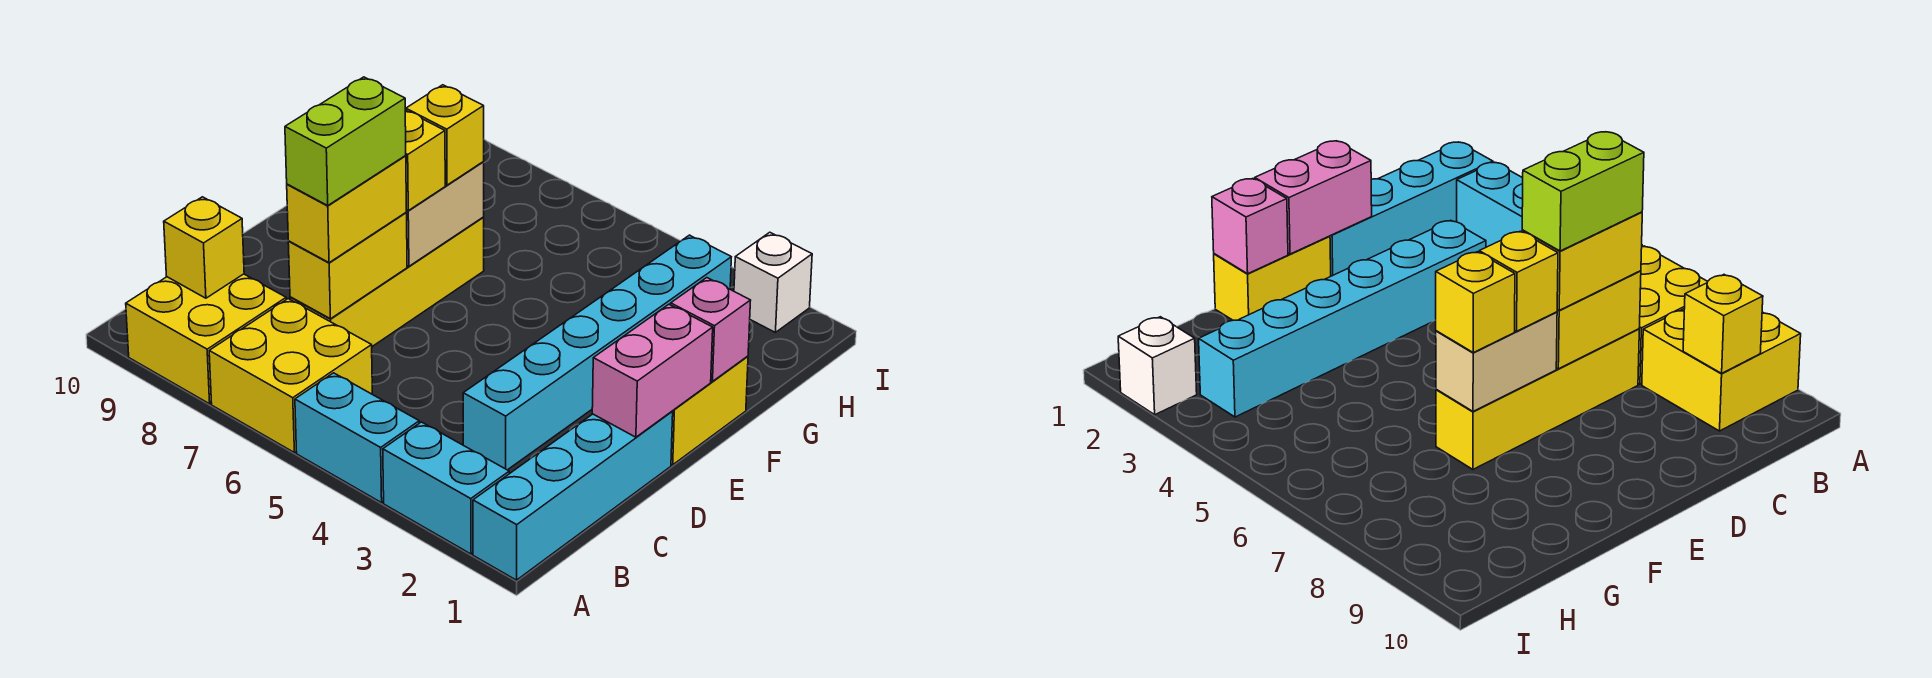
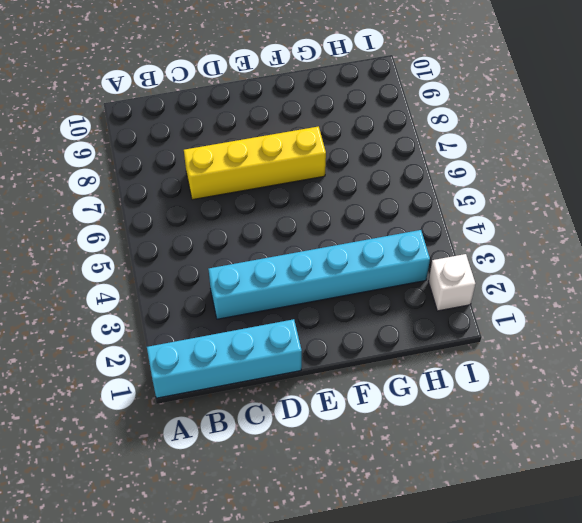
none -> cyan brick A2:A3 level 1
none -> cyan brick A4:A5 level 1
none -> yellow brick A6:B7 level 1

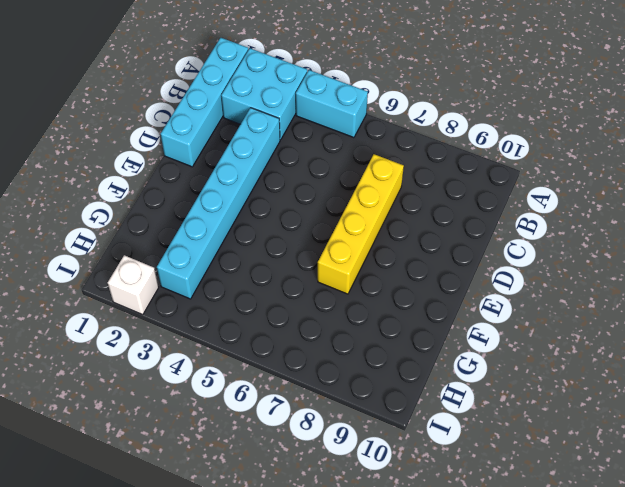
cyan brick A2:B3 level 1 -> cyan brick A2:A3 level 1
none -> yellow brick A6:B7 level 1
none -> yellow brick A8:B9 level 1
none -> yellow brick E1:F1 level 1

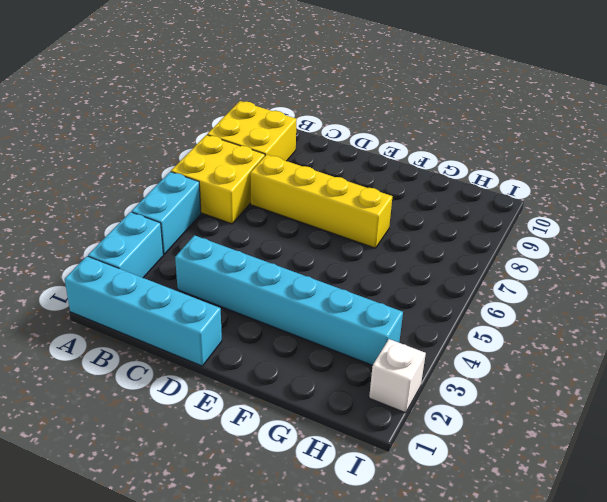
none -> yellow brick E1:F1 level 1
none -> yellow brick B9 level 2
none -> yellow brick C7:D7 level 2

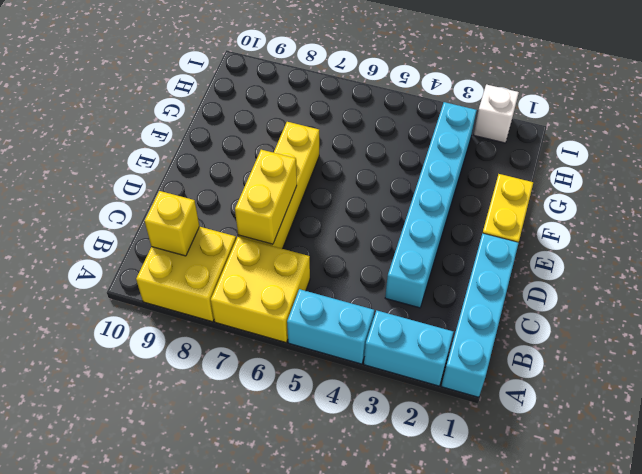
none -> pink brick D1:E1 level 2
none -> tan brick E7:F7 level 2
none -> pink brick F1 level 2

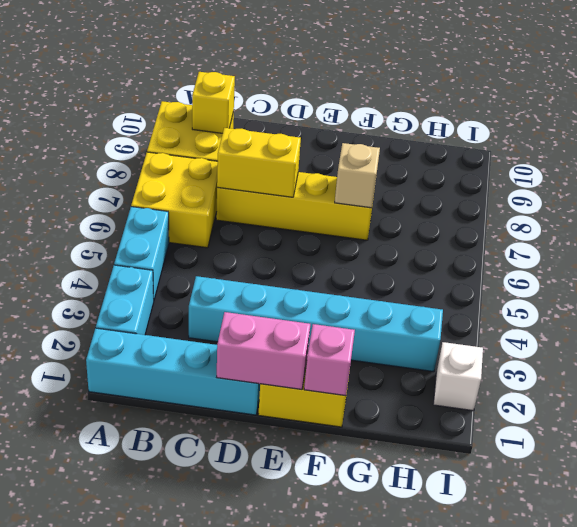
tan brick F7 level 2 -> tan brick E7:F7 level 2
none -> yellow brick C7:D7 level 3
none -> yellow brick E7 level 3
none -> yellow brick F7 level 3

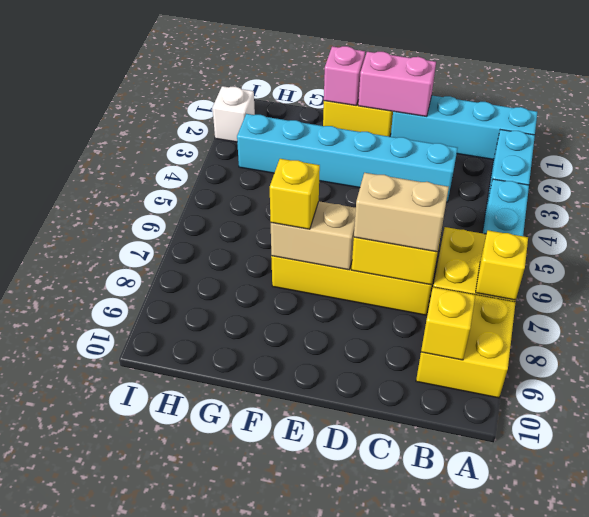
yellow brick A7 level 2 -> yellow brick E7 level 3
tan brick C7:D7 level 3 -> yellow brick C7:D7 level 3
none -> lime brick C7:D7 level 4

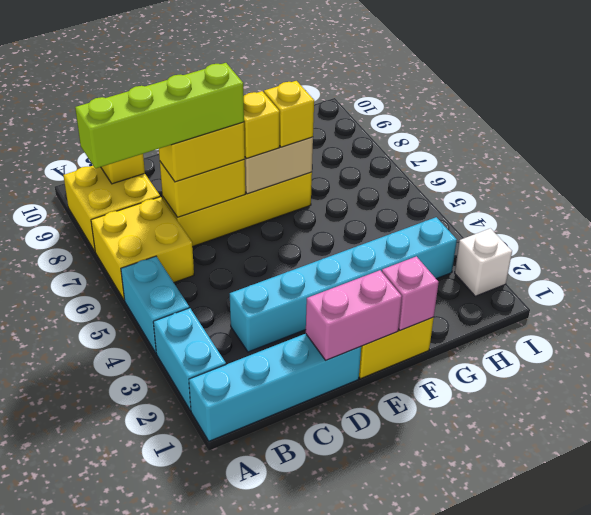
lime brick A7:D7 level 4 -> lime brick C7:D7 level 4

